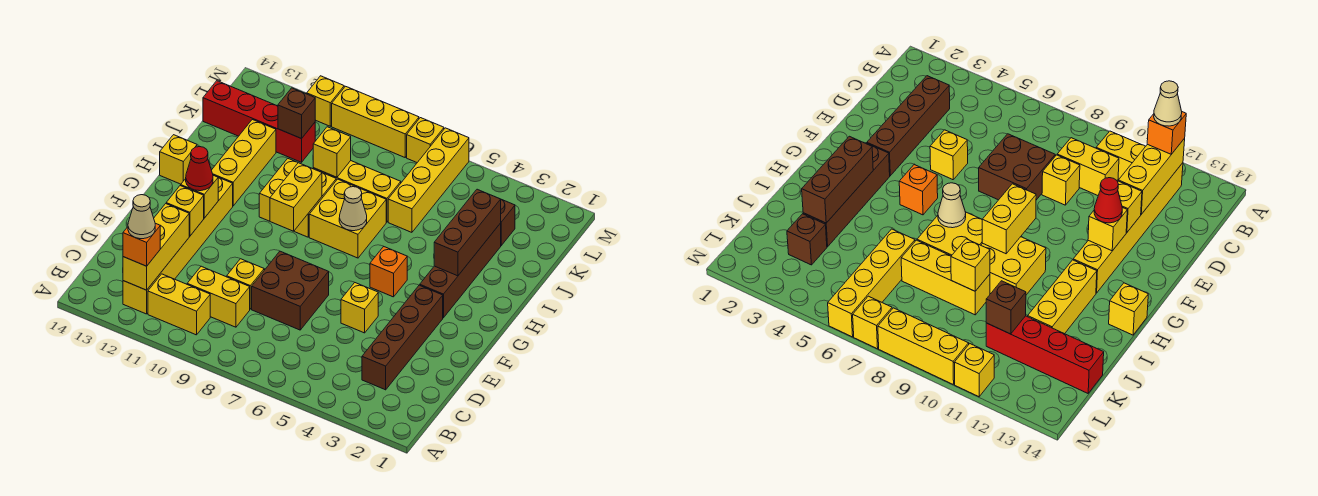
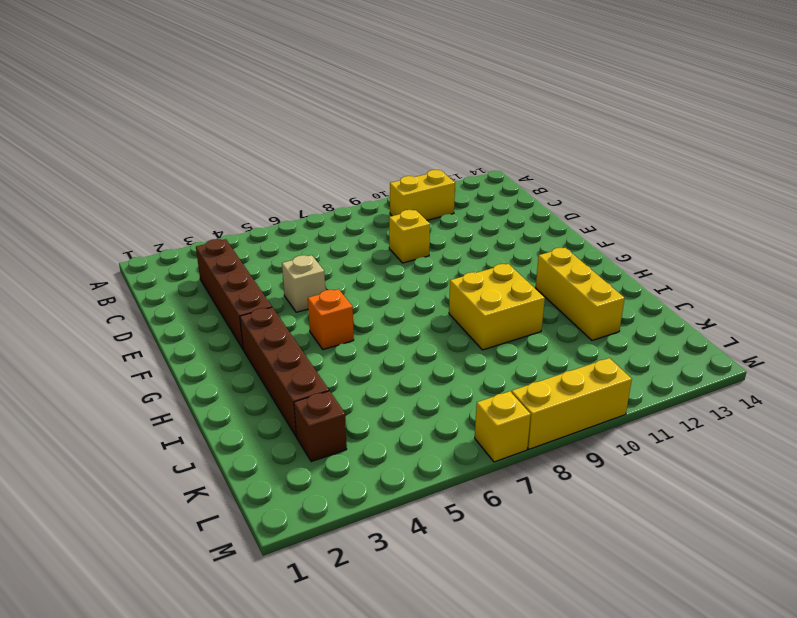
tan brick E5 level 1 -> yellow brick E5 level 1
none -> yellow brick B12:G12 level 1
none -> yellow brick C9:C10 level 1
none -> brown brick D7:E8 level 1
none -> yellow brick H7:I8 level 1

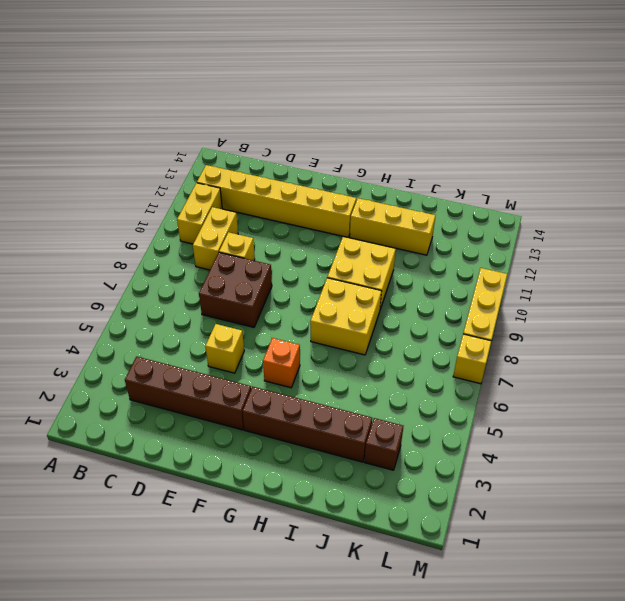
none -> yellow brick H14 level 1
none -> yellow brick J6:M6 level 1
none -> yellow brick J7:J9 level 1
none -> red brick K11:K14 level 1

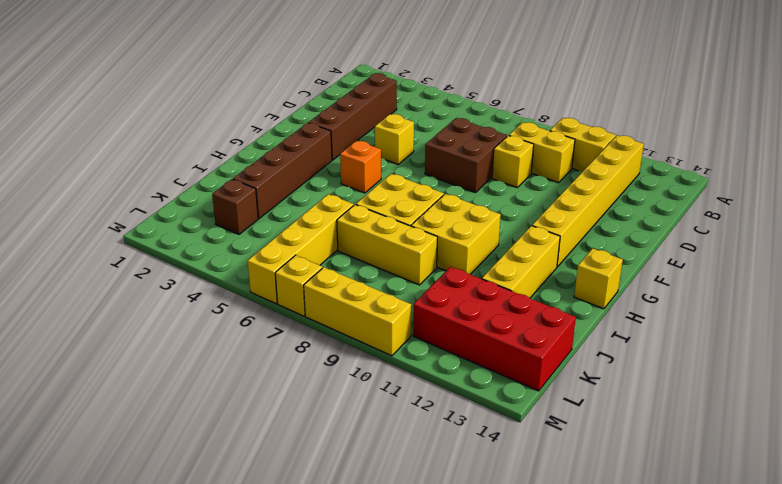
red brick K11:L14 level 1 -> red brick K11:K14 level 1
none -> yellow brick M11 level 1
none -> yellow brick B12:D12 level 2
none -> yellow brick E12 level 2
none -> yellow brick F12 level 2

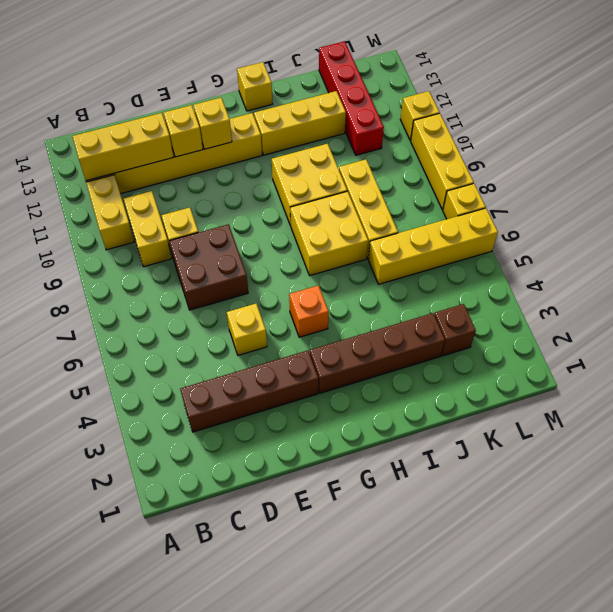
none -> yellow brick G9:H9 level 2
none -> brown brick H3:J3 level 2
none -> tan cone H7 level 2
none -> yellow brick J9 level 2

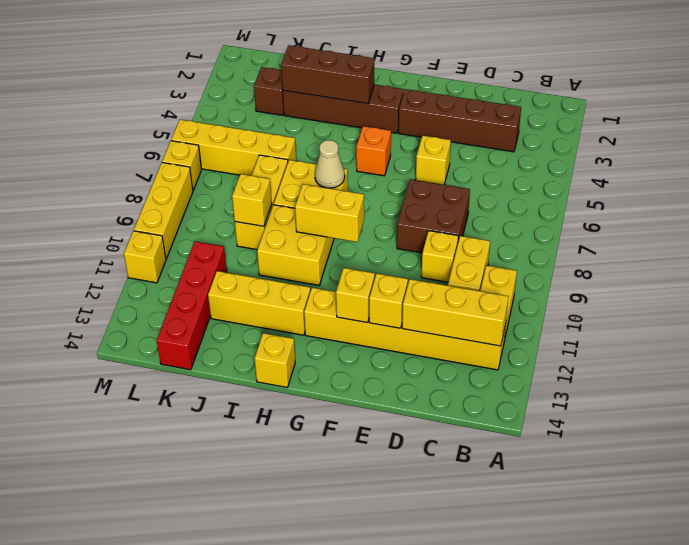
none -> brown brick K11 level 2
none -> orange brick B12 level 3
none -> red cone F12 level 3
none -> tan cone B12 level 4

